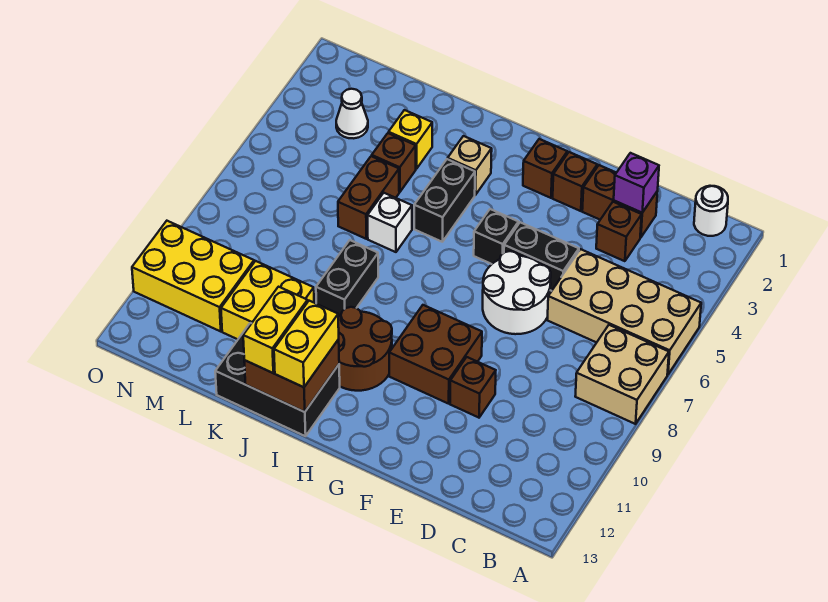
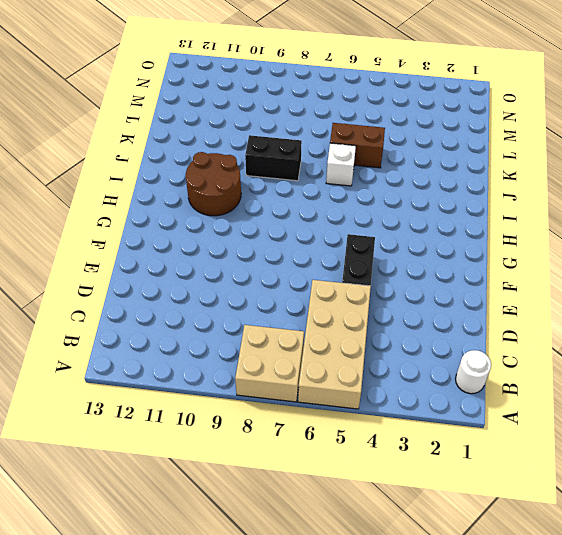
none -> brown brick D2:E2 level 1
none -> brown brick D3 level 1
none -> white round brick E6:F7 level 1

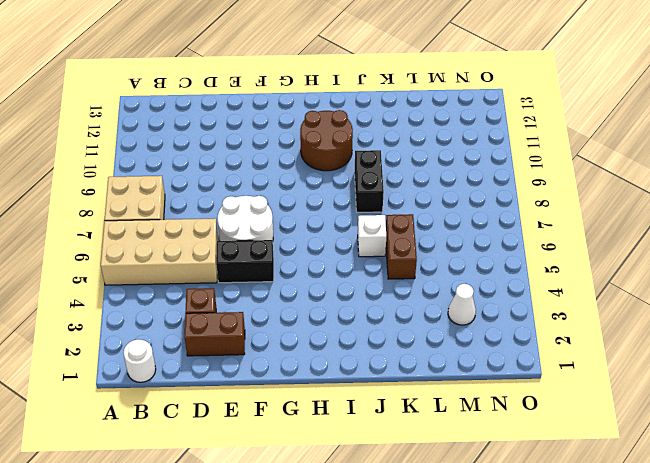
none -> brown brick E10 level 1
none -> brown brick F2 level 1
none -> brown brick F9:G10 level 1

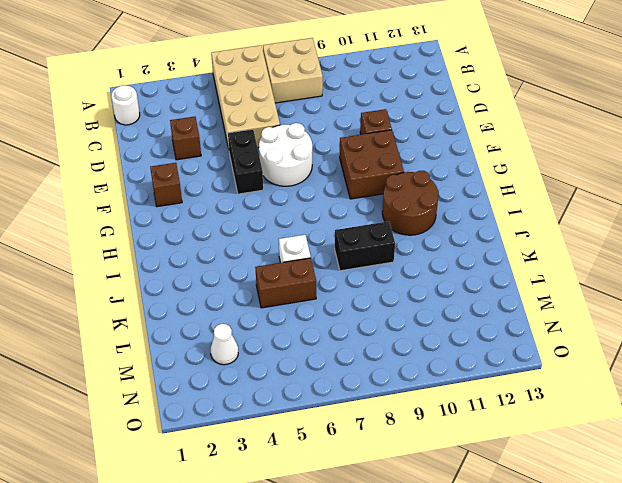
none -> brown brick D2:E2 level 1
none -> brown brick G2 level 1
none -> black brick G5 level 1

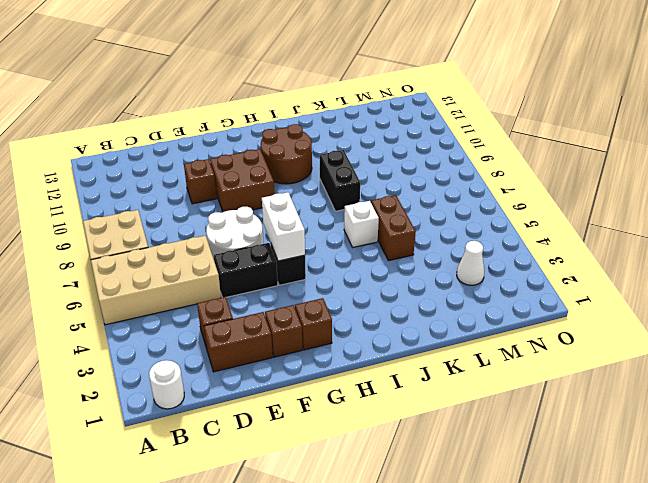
white brick G5:G6 level 2 -> none
none -> tan brick I3 level 1
none -> black brick I4:I5 level 1
none -> black brick I12:K13 level 1

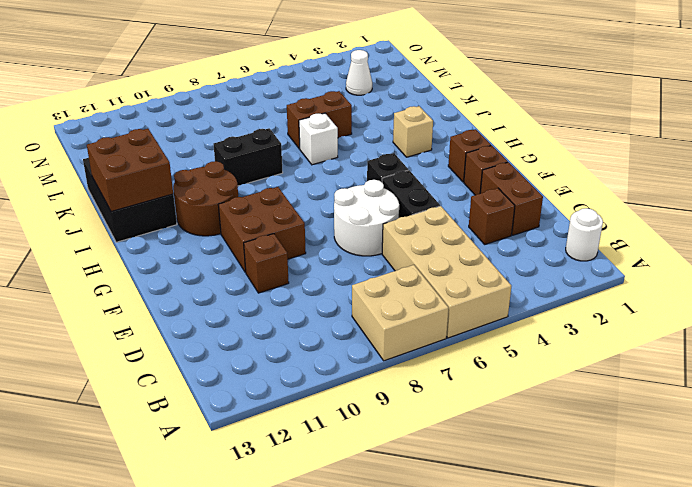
none -> black brick I4:I5 level 1
none -> yellow brick K3 level 1
none -> brown brick K4 level 1

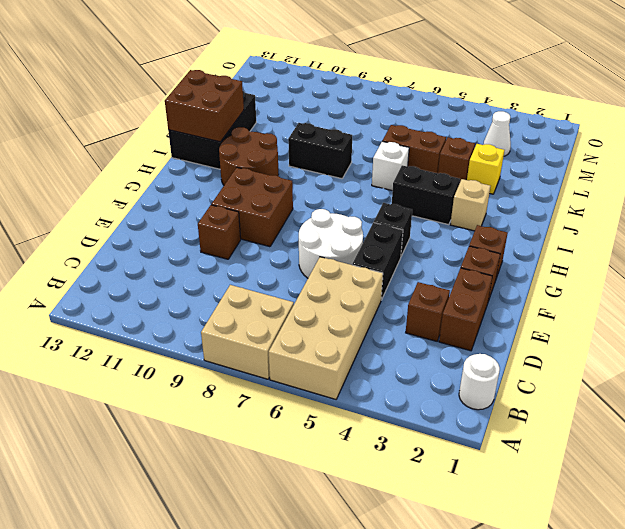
none -> yellow brick K10:L11 level 1
none -> yellow brick M10:O11 level 1
none -> purple brick D2 level 2

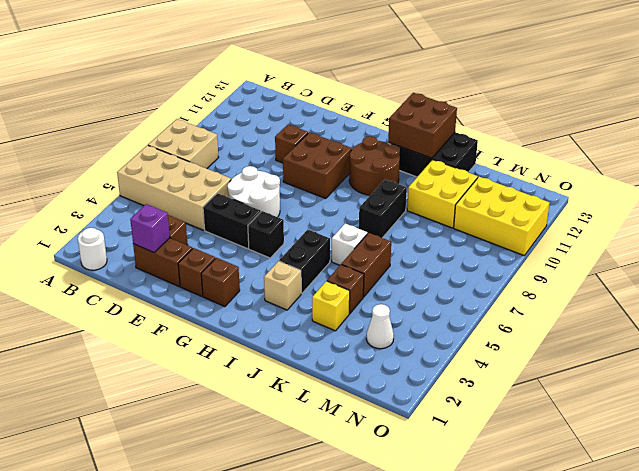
none -> yellow brick I12:I13 level 3
none -> yellow brick J12:J13 level 3

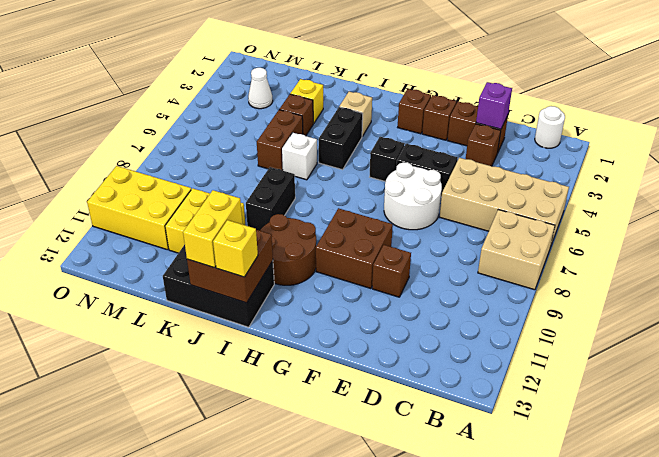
yellow brick I13 level 3 -> yellow brick I12:I13 level 3

